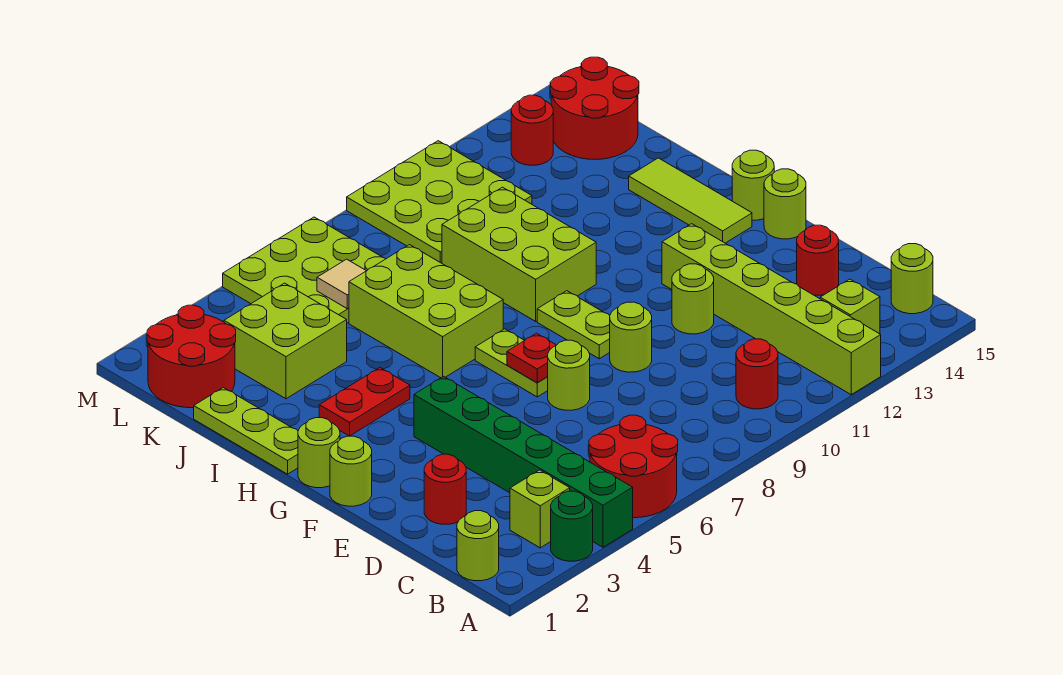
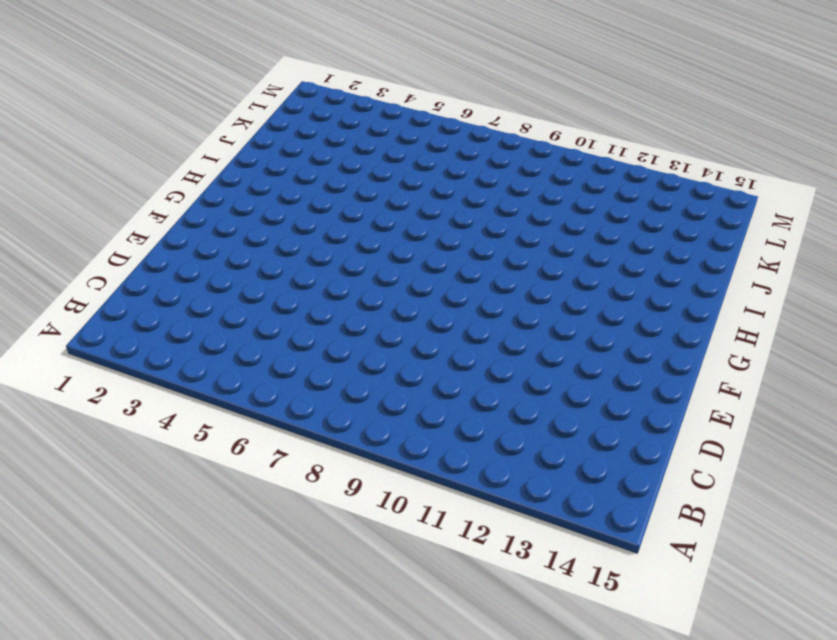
none -> green round brick A3 level 1
none -> green brick A4:F4 level 1
none -> red round brick A5:B6 level 1
none -> lime brick A12:F12 level 1

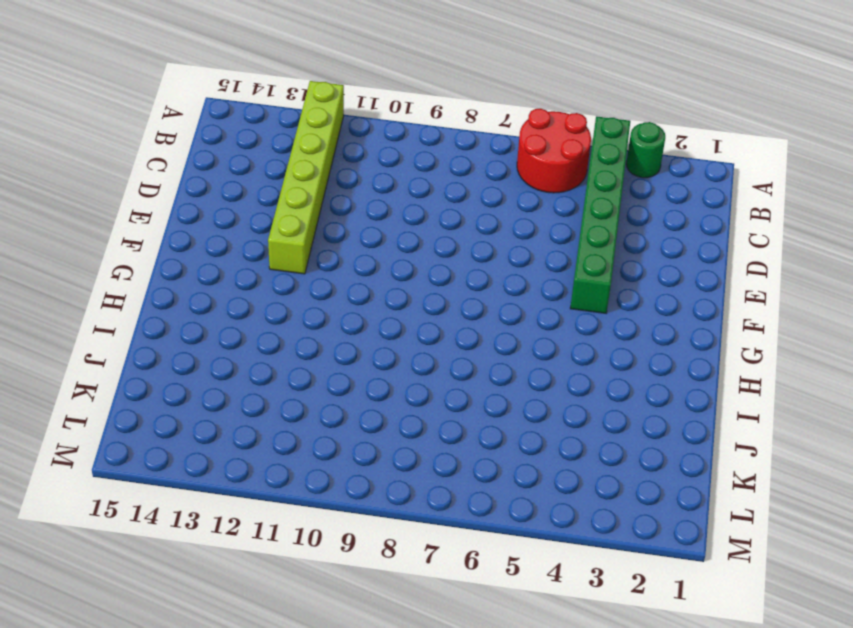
none -> lime round brick B1 level 1
none -> lime brick B3 level 1
none -> red round brick B10 level 1
none -> lime brick B13 level 1

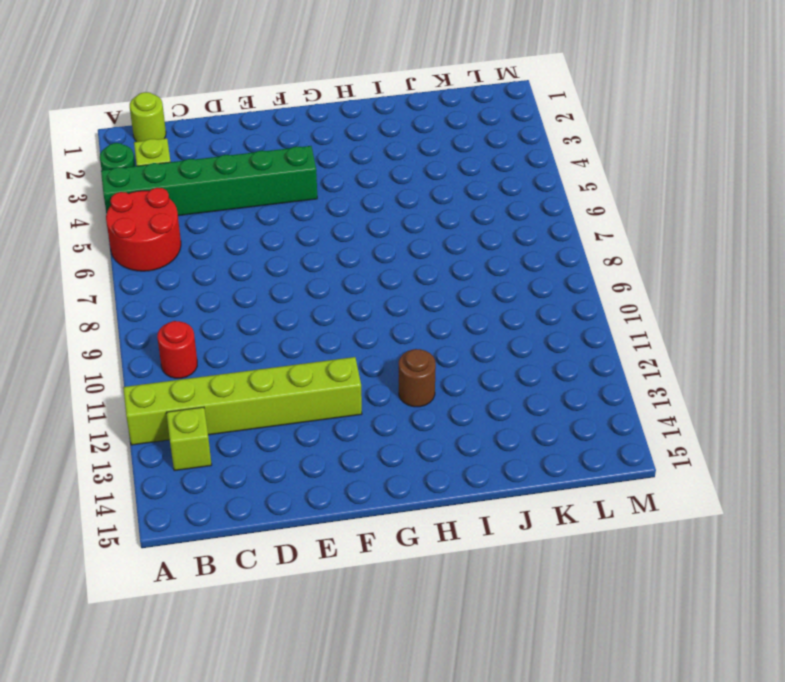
brown round brick H12 level 1 -> none
none -> lime round brick B15 level 1
none -> red round brick D2 level 1
none -> red round brick D14 level 1
none -> lime round brick E7 level 1

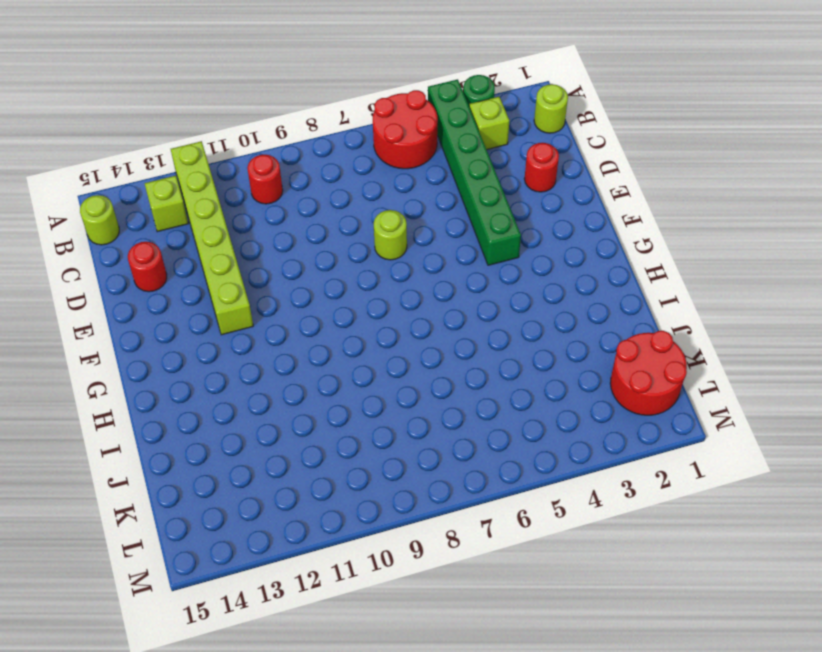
none -> lime round brick E9 level 1
none -> lime round brick E11 level 1
none -> lime round brick F1 level 1
none -> lime plate F7:G7 level 1

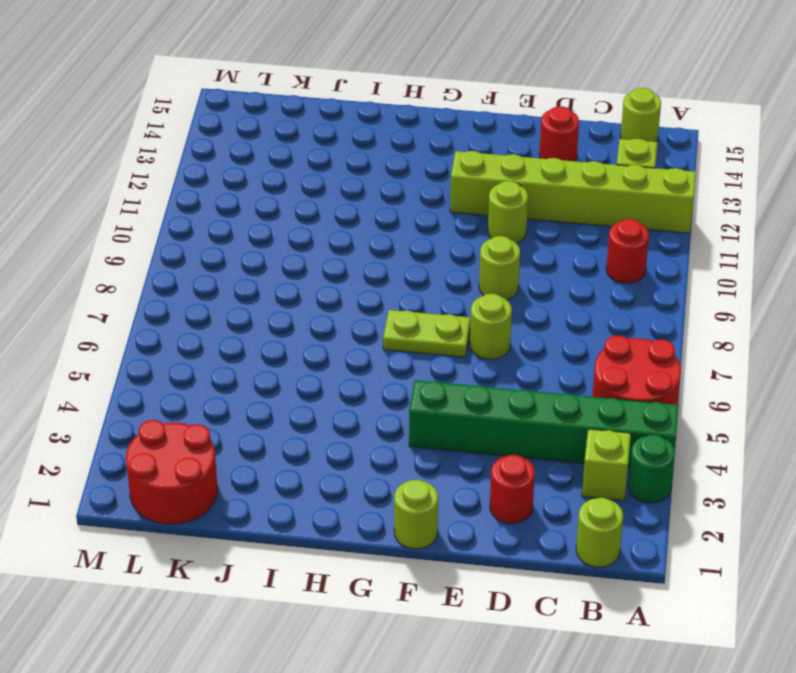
none -> lime plate F9:G9 level 1
none -> lime round brick F15 level 1
none -> lime round brick G1 level 1
none -> lime tile G14:I14 level 1

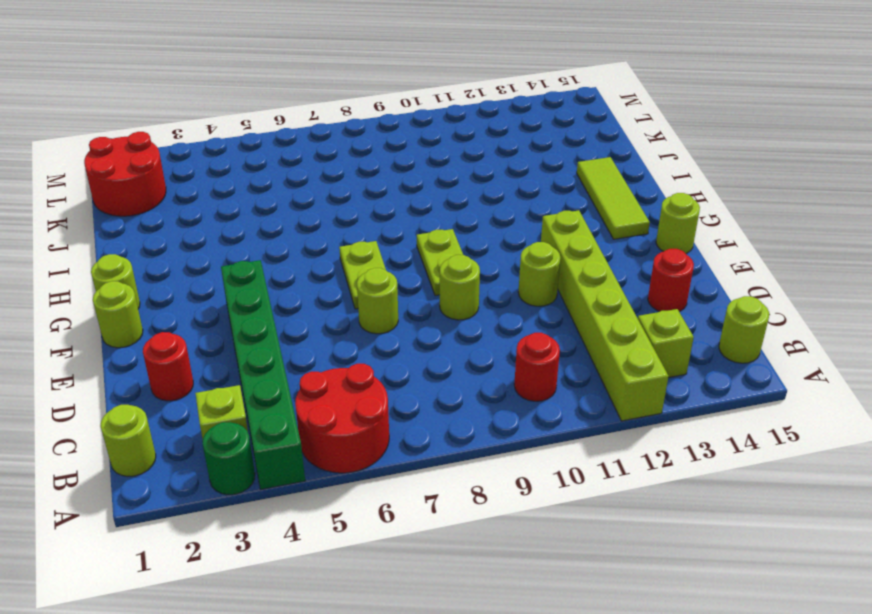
none -> lime round brick G15 level 1
none -> lime plate H1:J1 level 1
none -> red plate H3:H4 level 1
none -> lime brick H6:J7 level 1

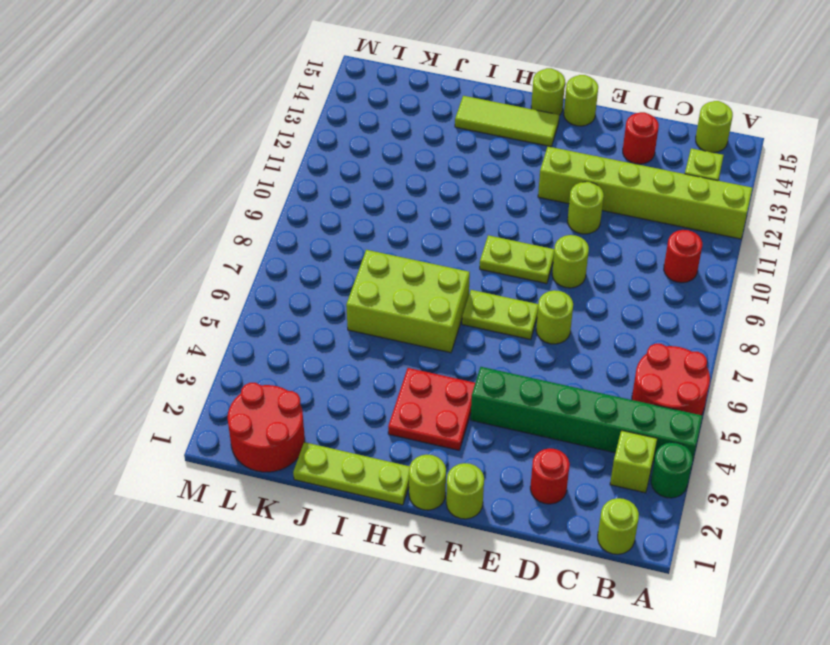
red plate G3:H4 level 1 -> red plate H3:H4 level 1
none -> lime brick H9:J10 level 1
none -> lime brick J3:K4 level 1
none -> lime plate K5:M7 level 1
none -> lime plate K9:M11 level 1

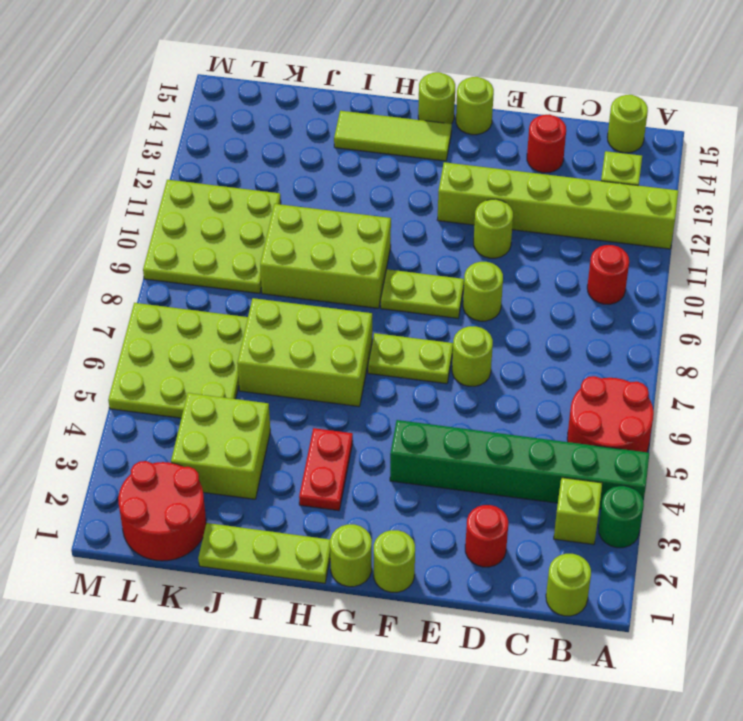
none -> red round brick K14:L15 level 1
none -> red round brick L13 level 1
none -> red plate F7 level 2
none -> tan tile K6 level 2

